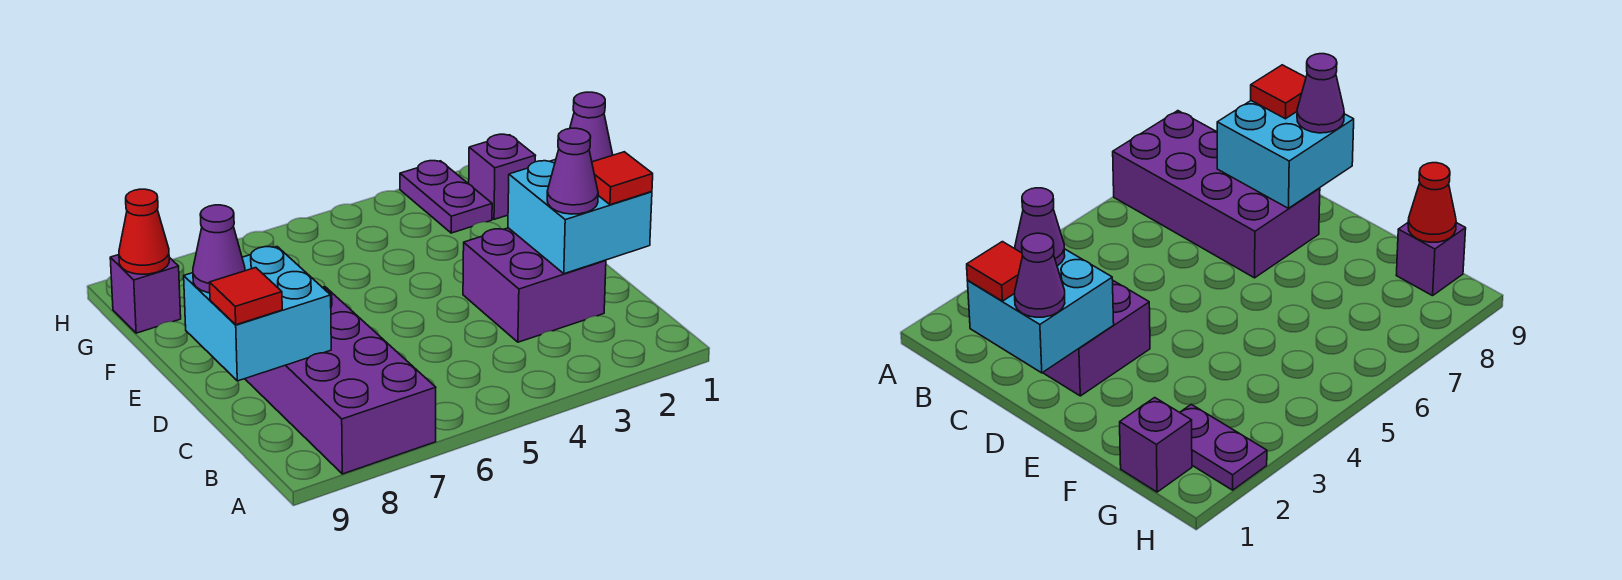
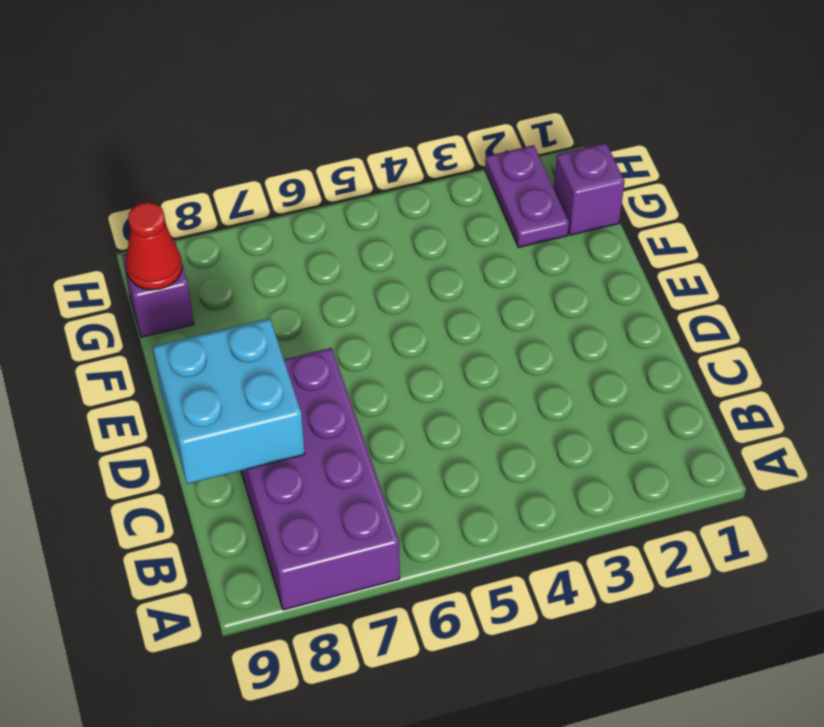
none -> purple brick C2:D3 level 1
none -> cyan brick C1:D2 level 2
none -> red tile C1 level 3

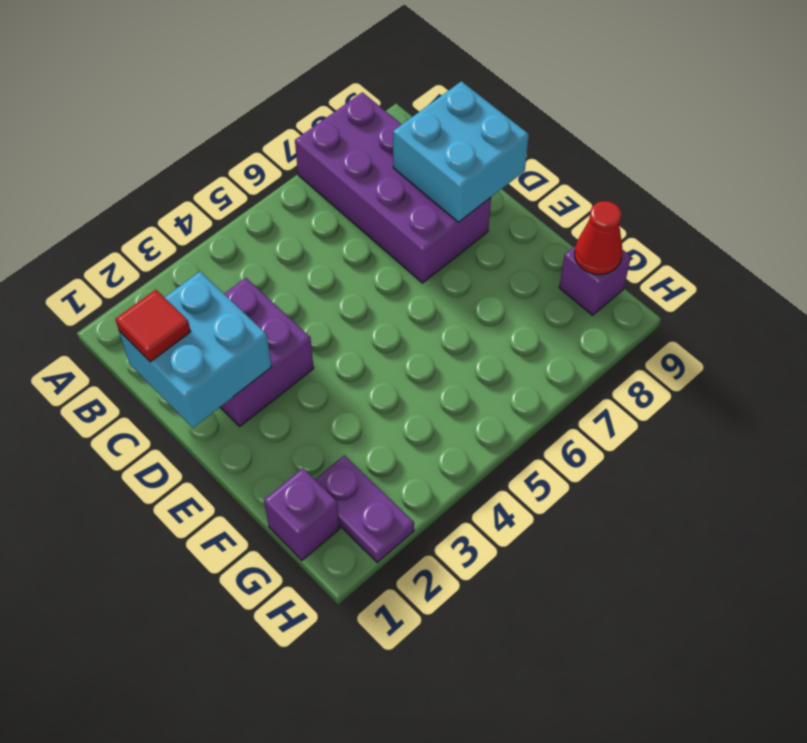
none -> purple cone C2 level 3
none -> red tile C9 level 3
none -> purple cone D1 level 3

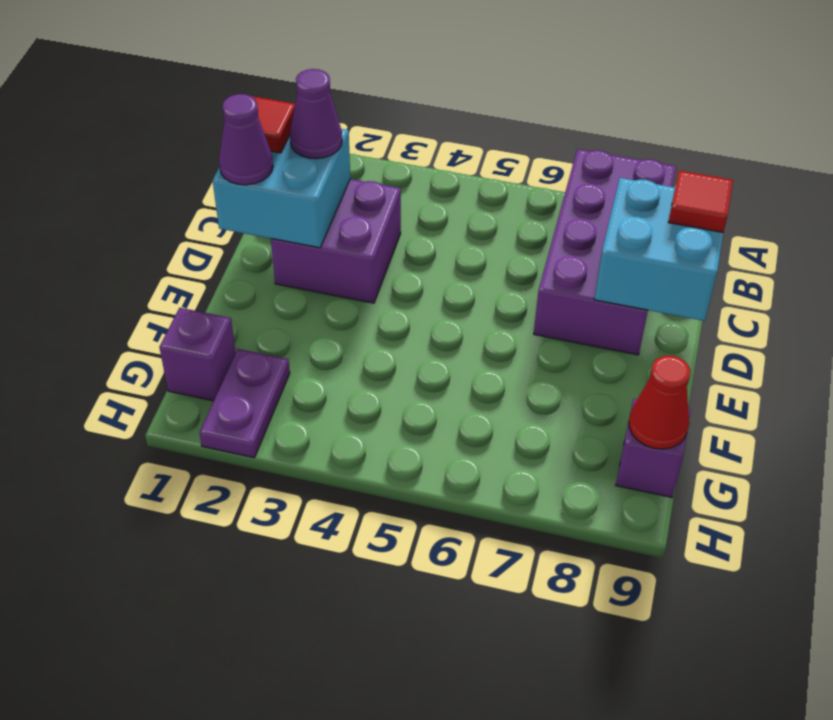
none -> purple cone D9 level 3

